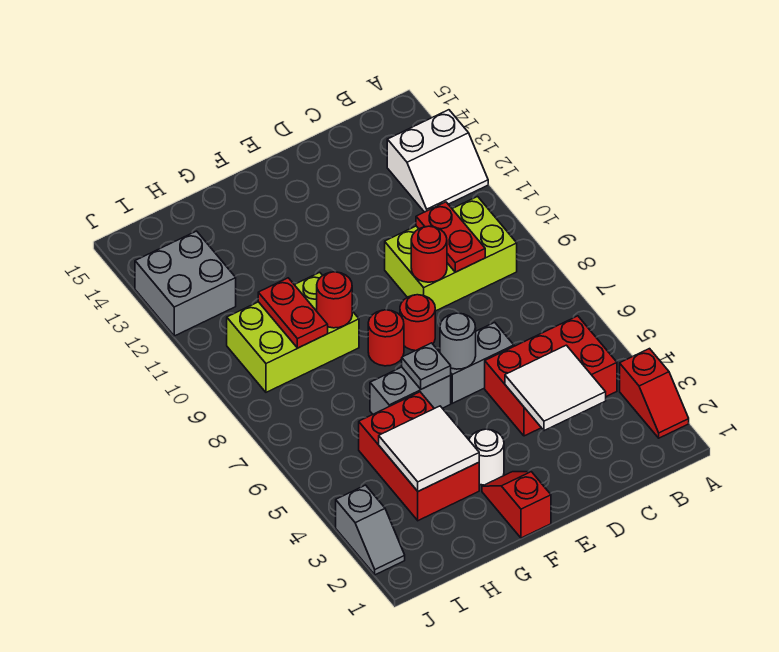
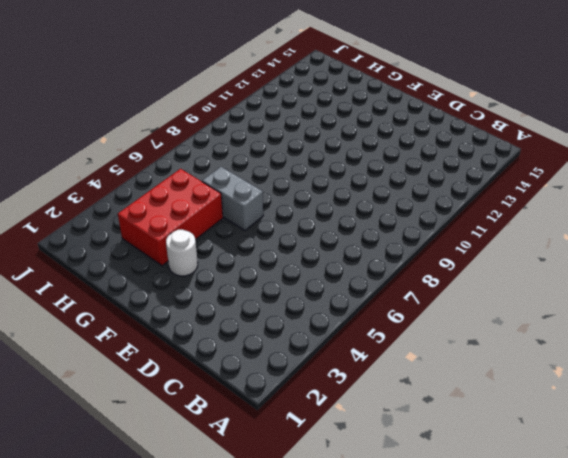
none -> red slope A2:A3 level 1 top 3
none -> white slope A12:B13 level 1 top 13
none -> red brick B4:D5 level 1

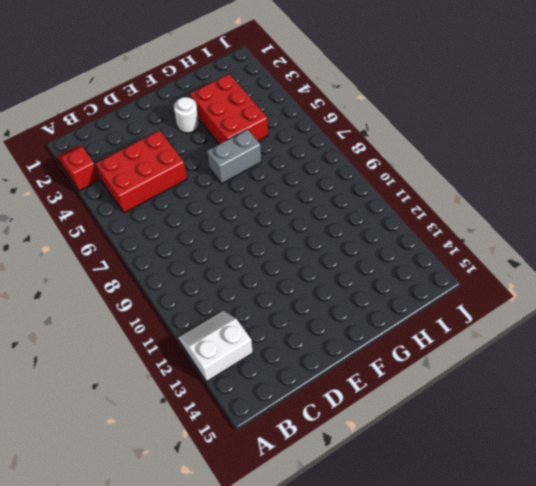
none -> lime brick B9:D10 level 1
none -> grey brick D6:E6 level 1
none -> red round brick E8 level 1

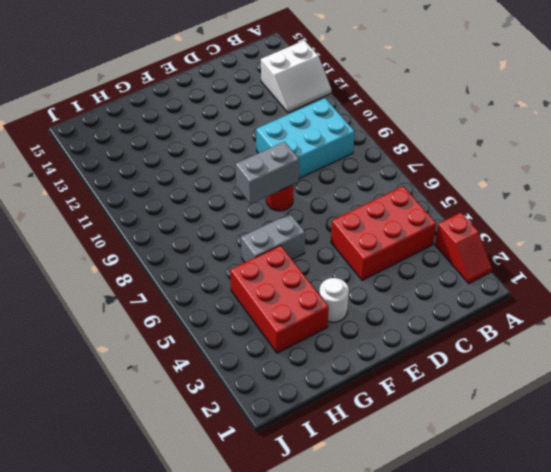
cyan brick B9:D10 level 1 -> lime brick B9:D10 level 1
grey brick E8:F8 level 2 -> grey brick D6:E6 level 1
none -> red slope F1:F2 level 1 top 1
none -> red round brick F8 level 1
none -> lime brick G9:I10 level 1

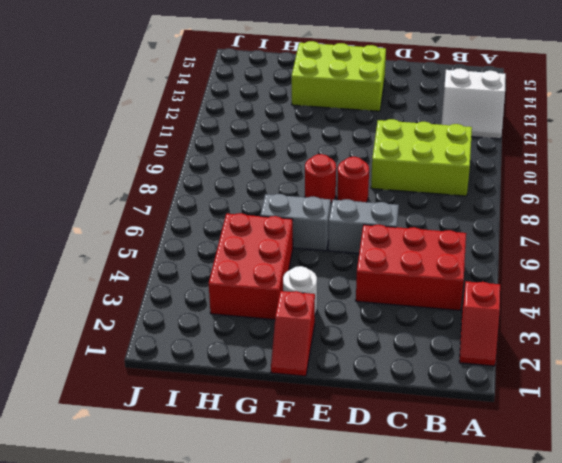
lime brick E13:G14 level 1 -> lime brick G9:I10 level 1
red slope F1:F2 level 1 top 2 -> red slope F1:F2 level 1 top 1
none -> grey brick I12:J13 level 1
none -> grey slope J2:J3 level 1 top 3
none -> white tile C3:D4 level 2

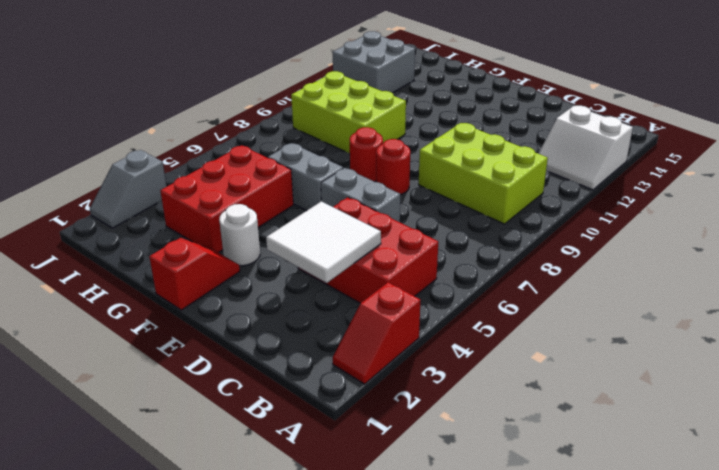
none -> red plate C9:C10 level 2
none -> red round brick D9 level 2
none -> grey round brick E6 level 2

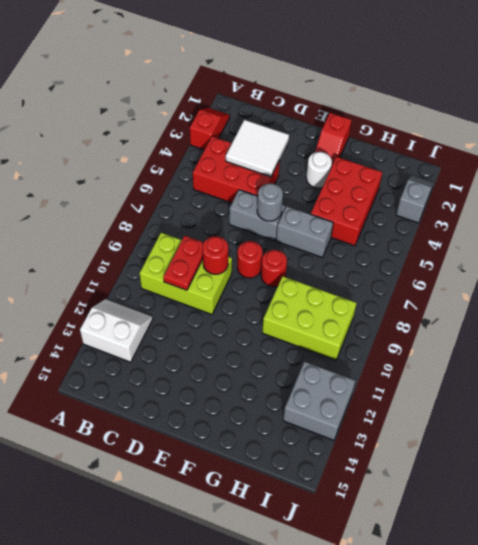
none -> grey plate F6 level 2
none -> white tile G3:H4 level 2
none -> red round brick G9 level 2

